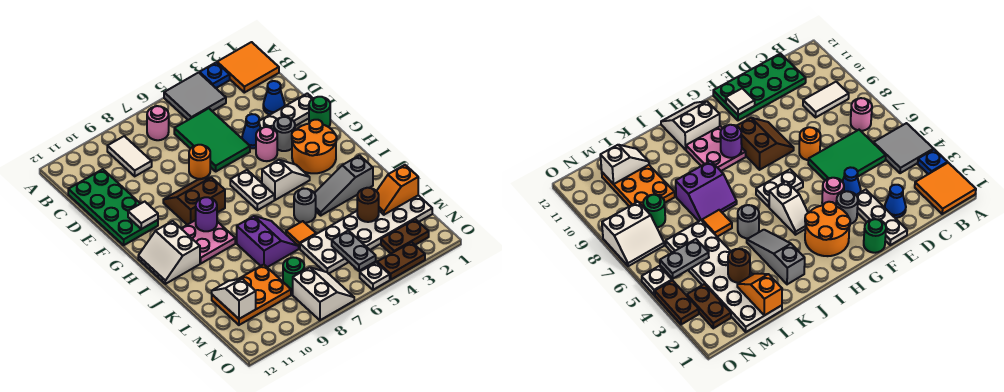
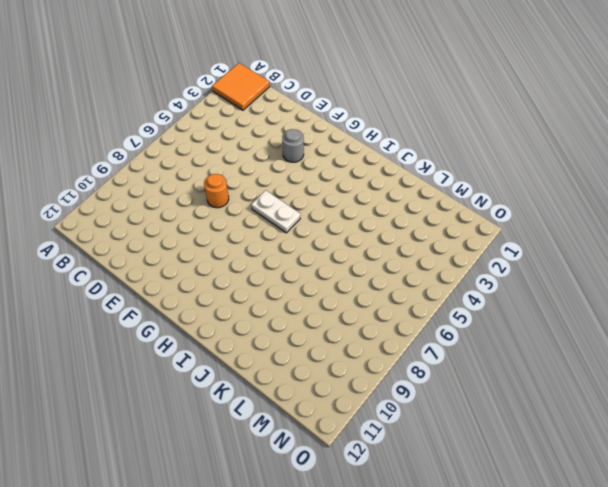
none -> blue plate A3 level 1
none -> grey tile A4:B5 level 1
none -> pink round brick B7 level 1
none -> white tile B9:C9 level 1

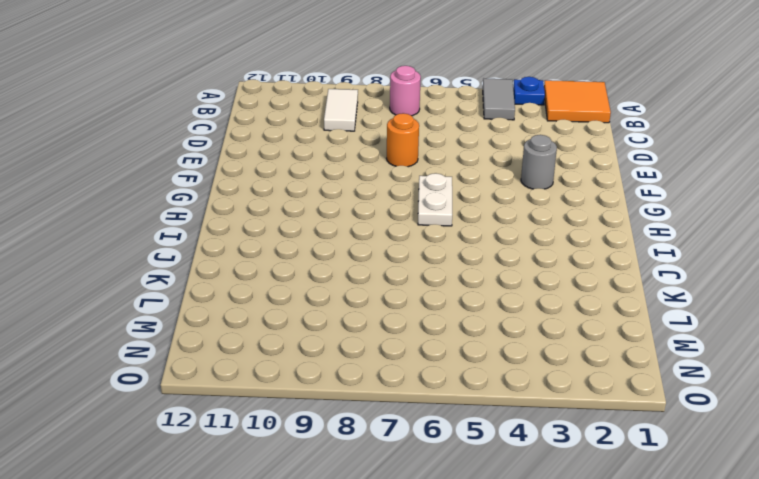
grey tile A4:B4 level 1 -> grey tile A4:B5 level 1
none -> green tile C5:E6 level 1
none -> green plate C11:F12 level 1
none -> blue cone D2 level 1
none -> white plate E1:E3 level 1

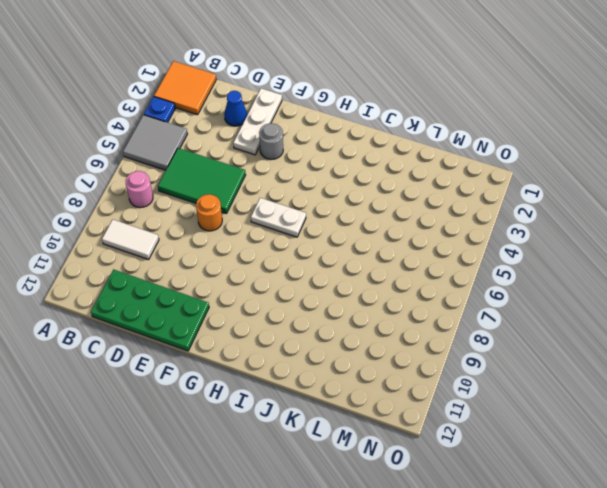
none -> blue cone E4 level 1
none -> green round brick F1 level 1
none -> pink round brick F4 level 1
none -> brown slope F8:G9 level 1 top G

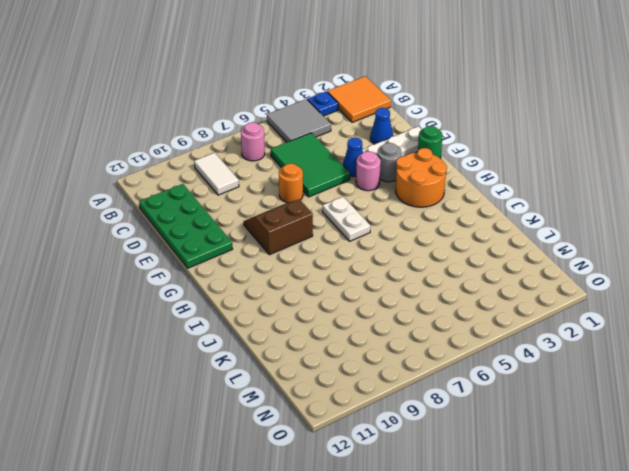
none -> white slope H4:H5 level 1 top 5
none -> pink plate H9:I10 level 1
none -> white slope H11:I12 level 1 top 11
none -> grey slope J2:J4 level 1 top 2

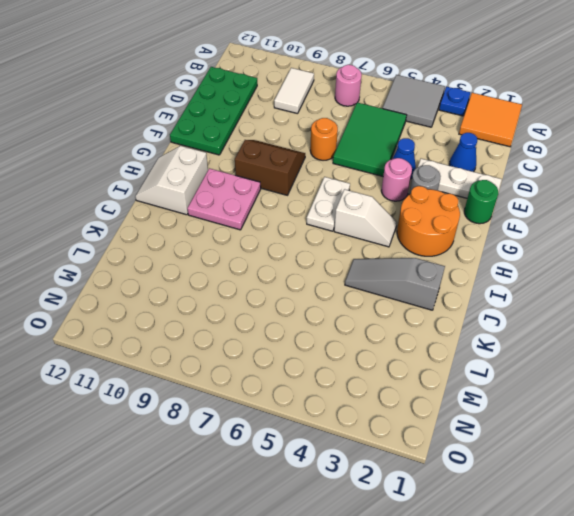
none -> grey round brick J5 level 1
none -> purple slope J7:K8 level 1 top 8
none -> orange tile K6 level 1
none -> white plate L1:M6 level 1

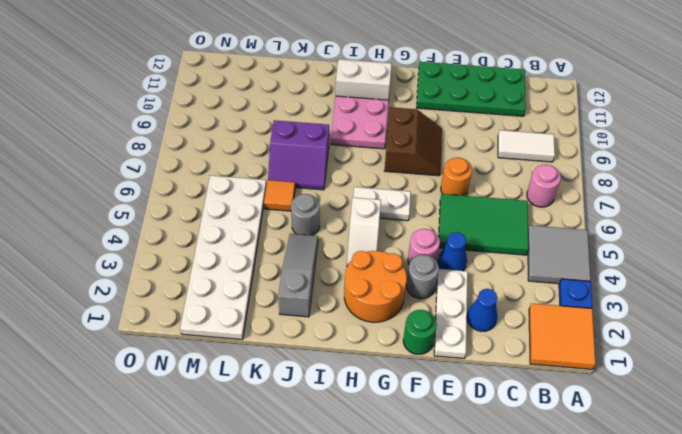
none -> orange plate L9:M11 level 1
none -> green round brick M8 level 1
none -> brown plate N2:N3 level 1
none -> white slope N7:O8 level 1 top 8

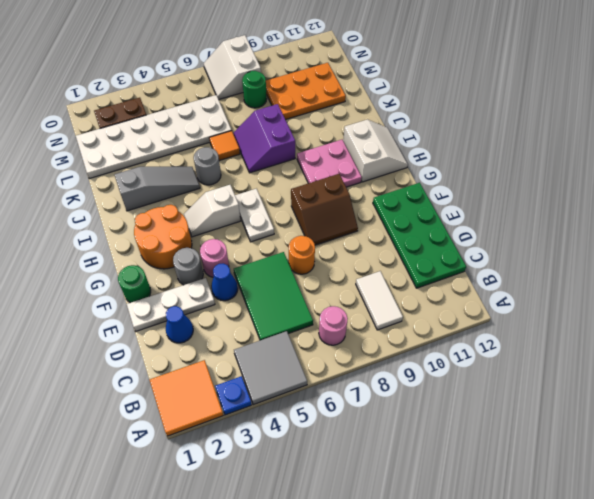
none -> brown plate O3:O4 level 1
none -> white plate O5 level 1
none -> white tile F11 level 2
none -> purple round brick H9 level 2

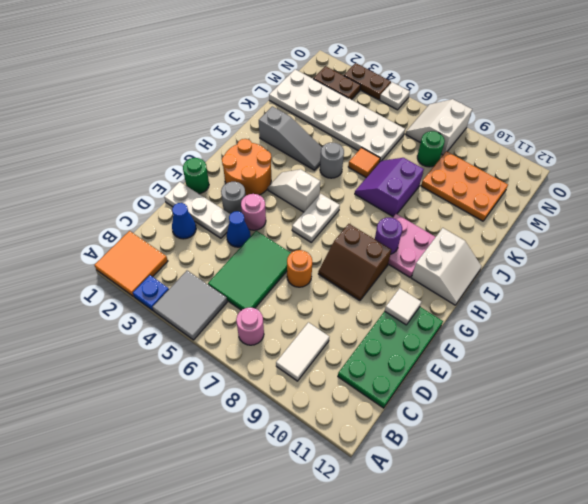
none -> orange slope L1:L2 level 2 top 1
none -> brown round brick L3 level 2
none -> white slope L11:M11 level 2 top M
none -> grey plate M5:N5 level 2

